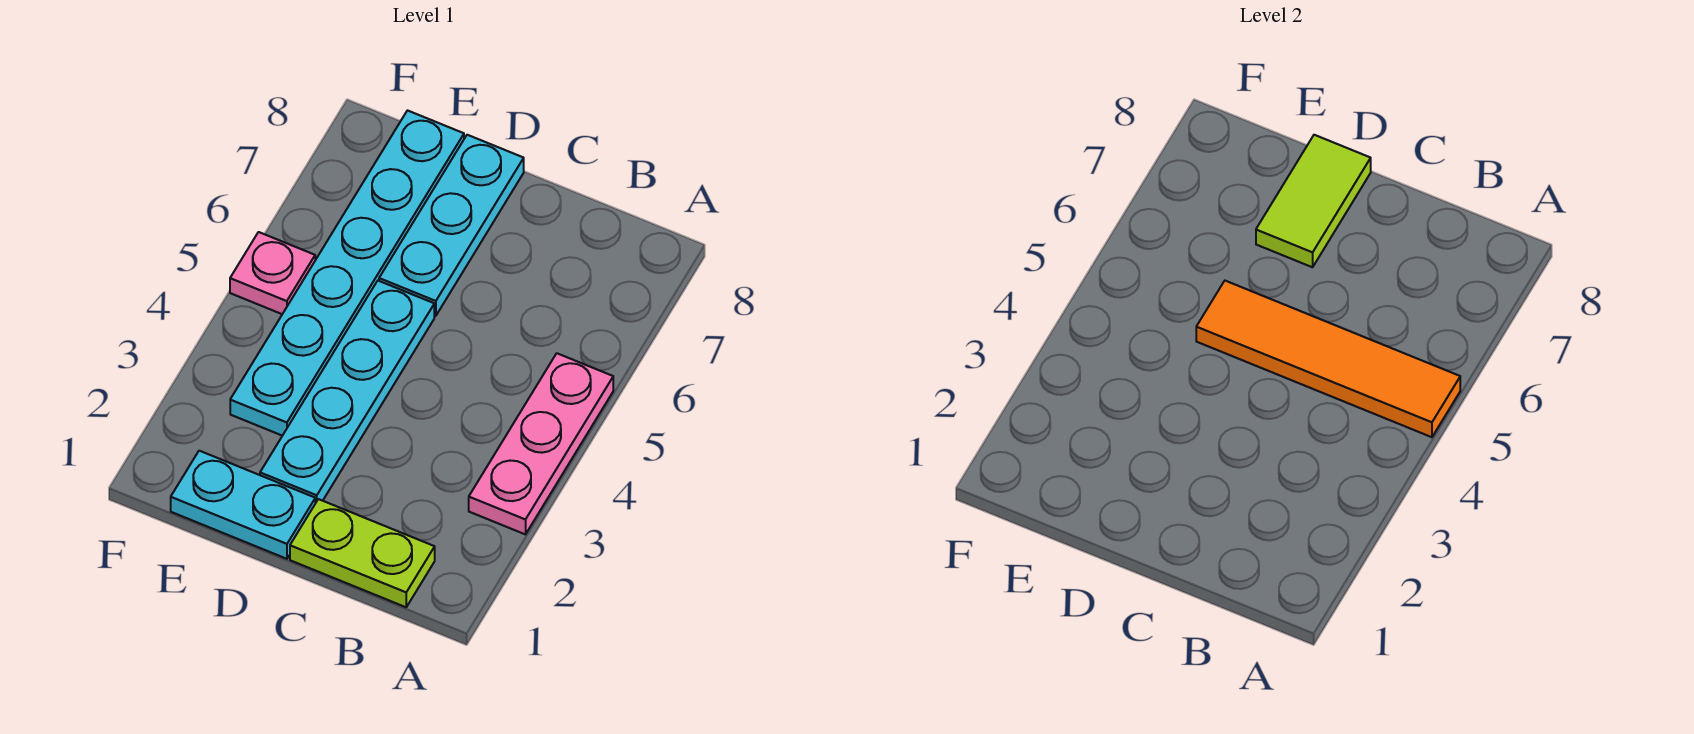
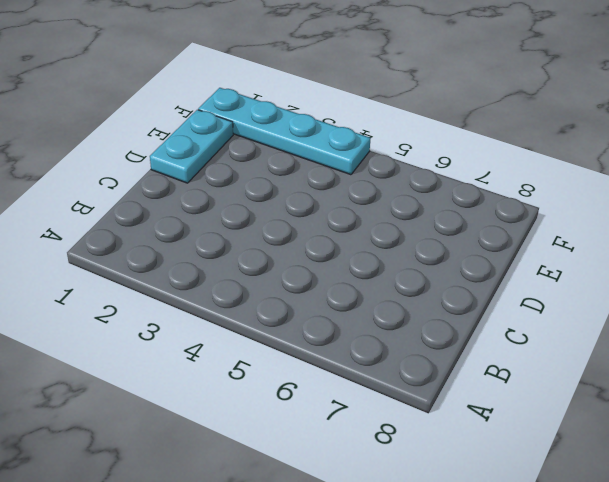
cyan plate F1:F4 level 1 -> cyan plate D2:D5 level 1
none -> pink plate A3:A5 level 1
none -> lime plate B1:C1 level 1

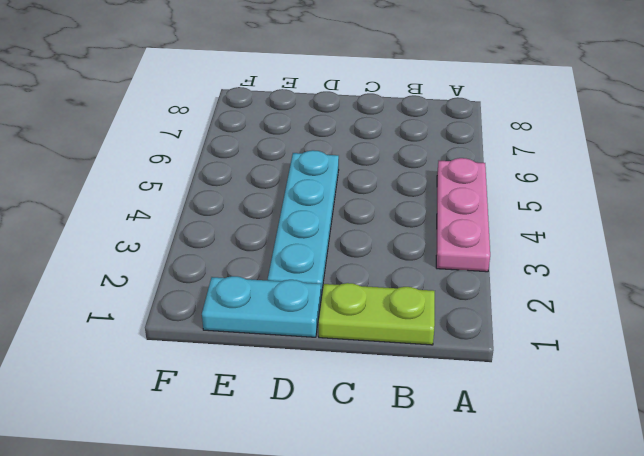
none -> cyan plate D6:D8 level 1
none -> cyan plate E3:E8 level 1

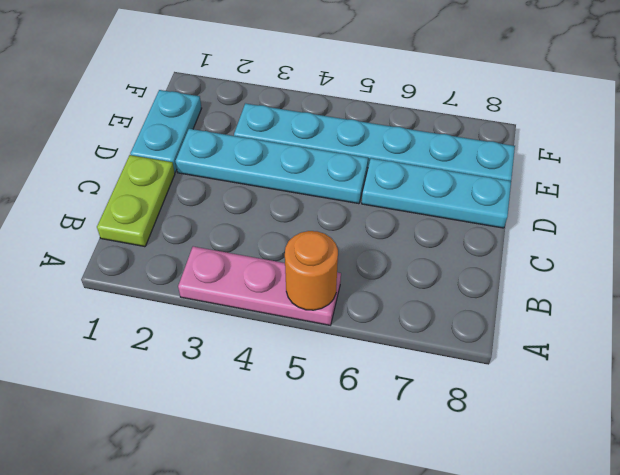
orange round brick A5 level 2 -> orange tile A5:D5 level 2
none -> pink plate F5 level 1
none -> lime tile D7:D8 level 2

